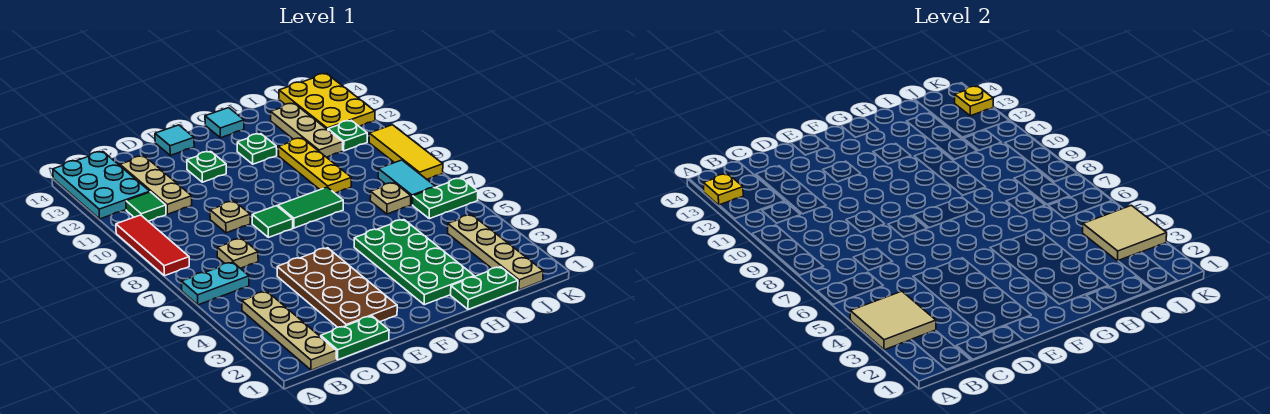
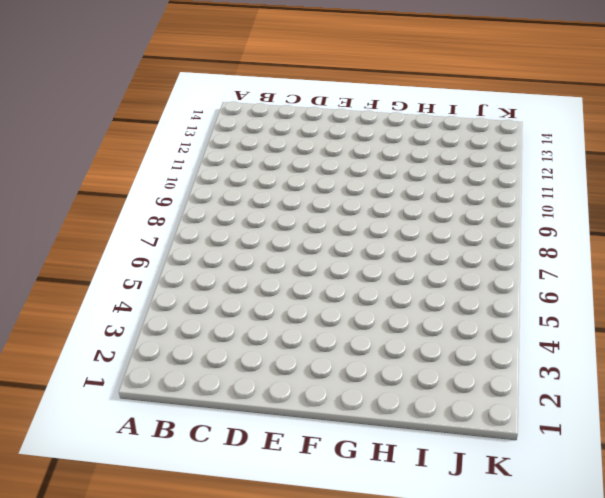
none -> cyan plate A6:B6 level 1
none -> red tile A8:A10 level 1
none -> cyan plate A12:B14 level 1
none -> tan plate B1:B4 level 1

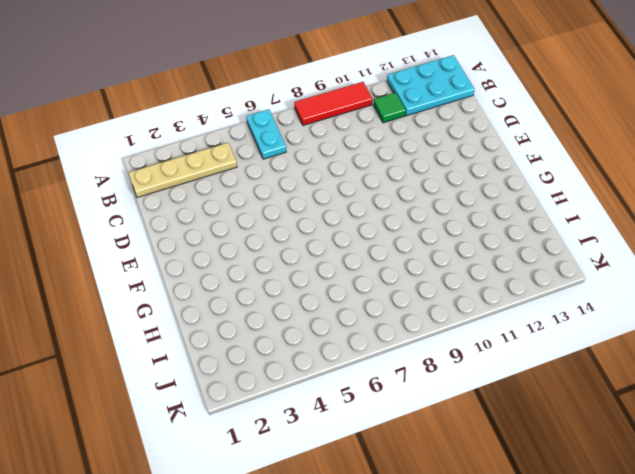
none -> green plate C1:D1 level 1
none -> tan plate C7 level 1
none -> tan plate C11:C13 level 1
none -> brown plate D2:E5 level 1

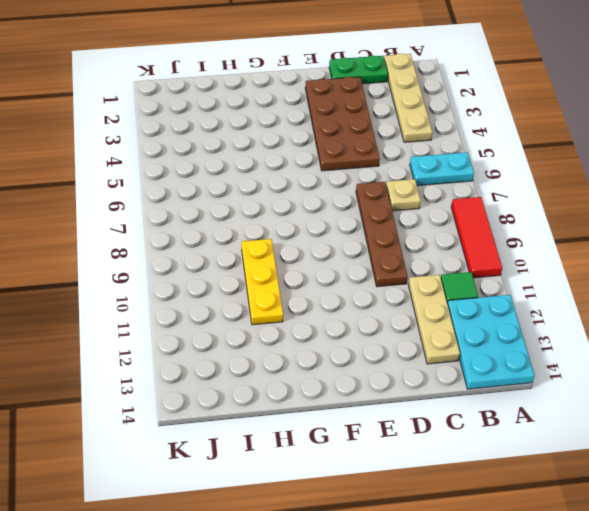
brown plate D7:D10 level 1 -> tan plate D9 level 1
none -> green tile E8 level 1
none -> green plate E12 level 1
none -> cyan tile E14 level 1
none -> green tile F8:G8 level 1

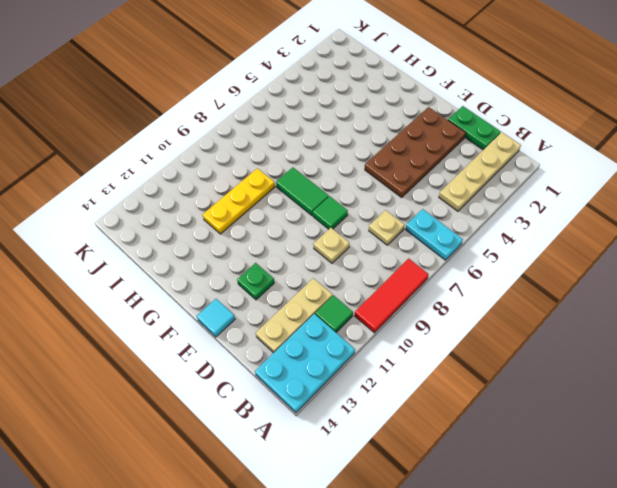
none -> green plate G2:H5 level 1
none -> green plate G12 level 1
none -> cyan tile G14 level 1
none -> green plate H1:I1 level 1

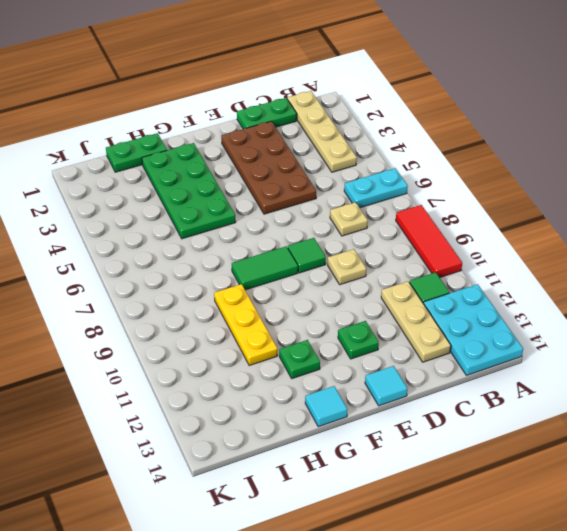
none -> tan plate I7 level 1
none -> tan plate I11:I13 level 1
none -> tan plate J1:J4 level 1
none -> green plate J6:K6 level 1

